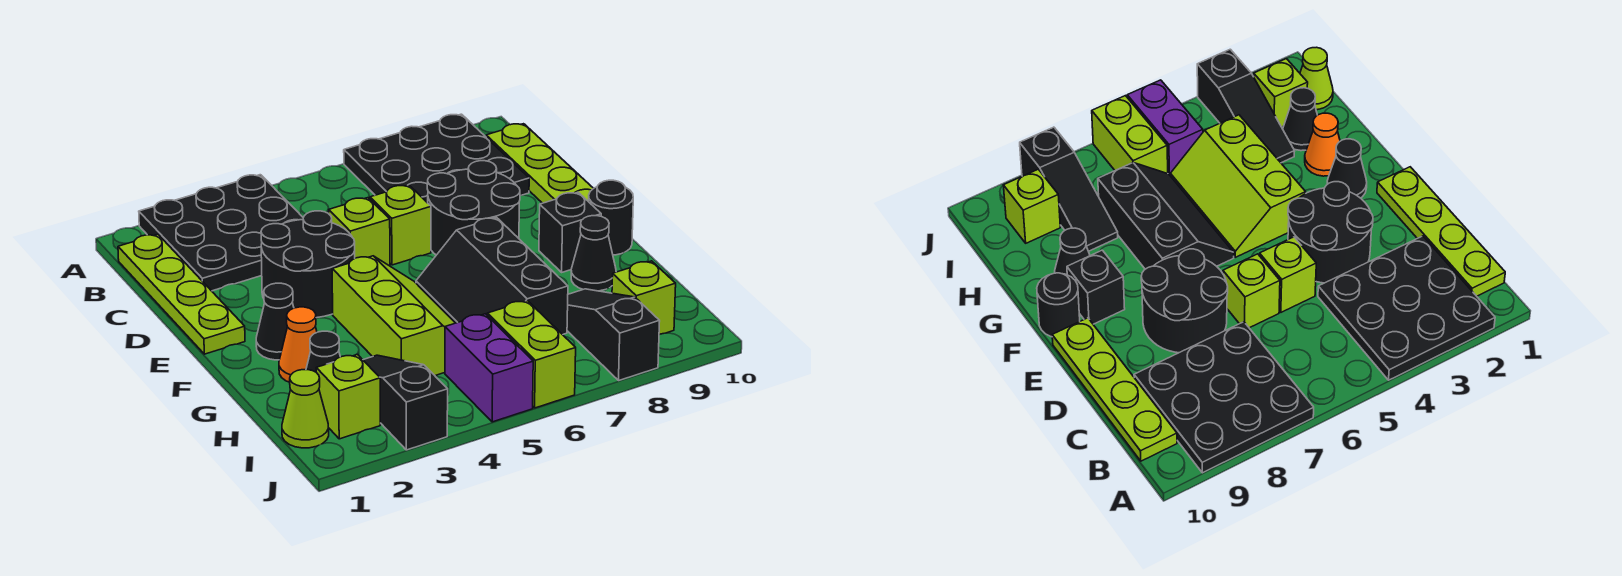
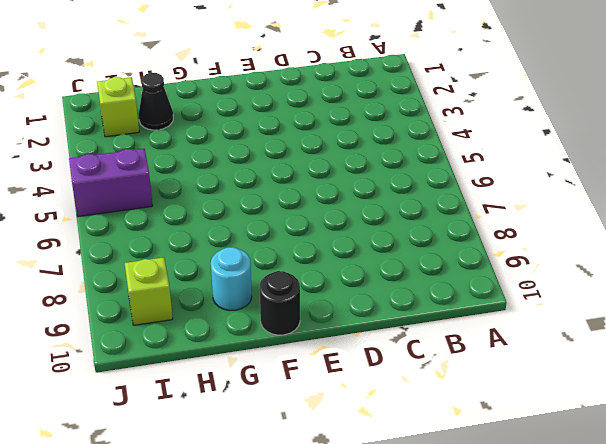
cyan round brick G9 level 1 -> black cone G9 level 1
none -> black plate A2:C4 level 1
none -> black plate A7:C9 level 1
none -> lime plate B1:E1 level 1

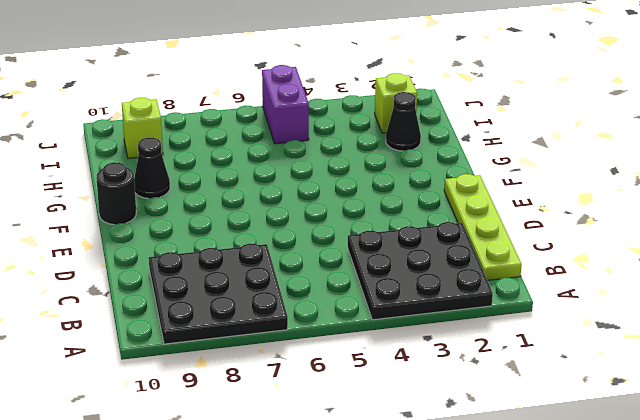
none -> lime plate B10:E10 level 1
none -> black round brick D3:E4 level 1
none -> lime brick D5 level 1

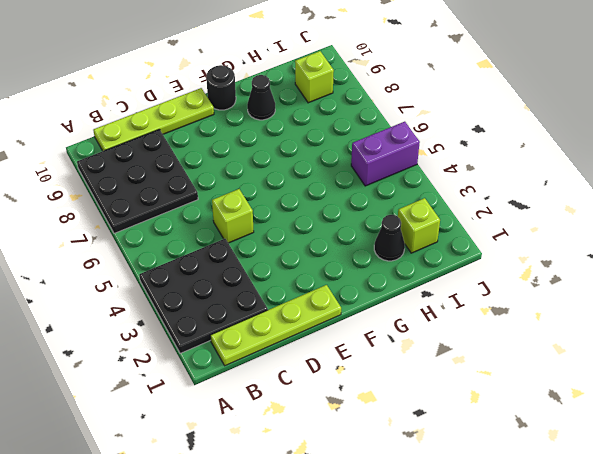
none -> black round brick D3:E4 level 1
none -> lime brick D6 level 1
none -> black round brick D7:E8 level 1

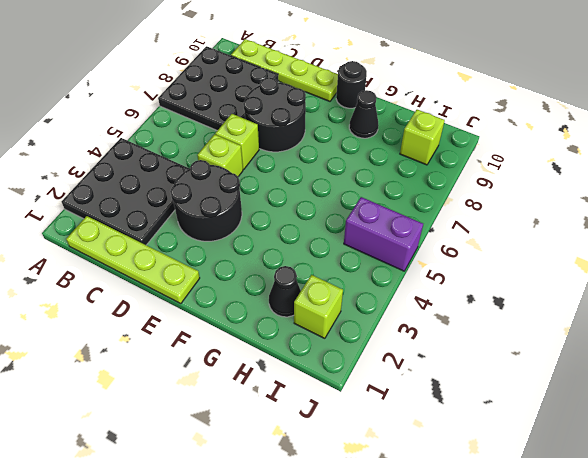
none -> black cone F2 level 1
none -> lime slope F4:H5 level 1 top 4
none -> black slope F6:H7 level 1 top 7

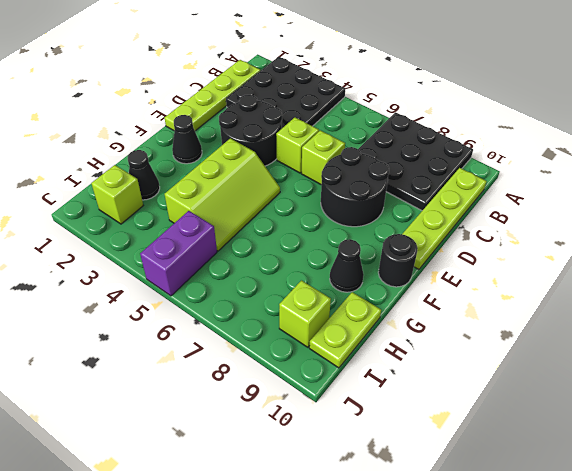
lime plate H10:I10 level 1 -> none
none -> black slope F6:H7 level 1 top 7
none -> black brick F9 level 1
none -> orange cone G2 level 1

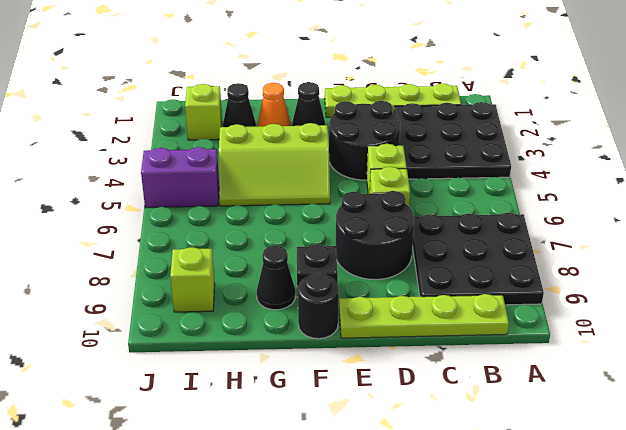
none -> black slope F6:H7 level 1 top 7
none -> black slope H3:J3 level 1 top J
none -> black slope H8:J8 level 1 top J

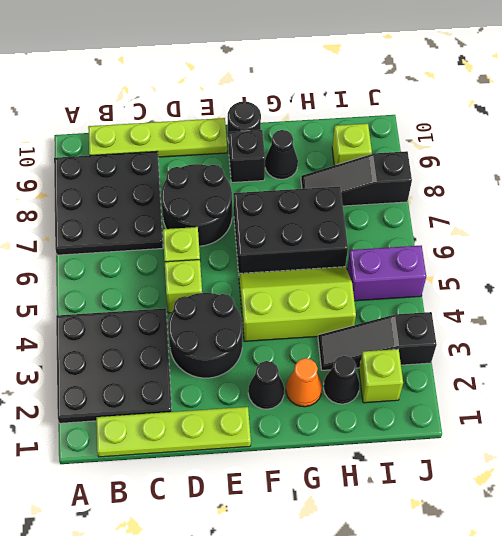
black brick F6:H7 level 1 -> black slope F6:H7 level 1 top 7
none -> lime cone I1 level 1
none -> lime brick I6:J6 level 1

